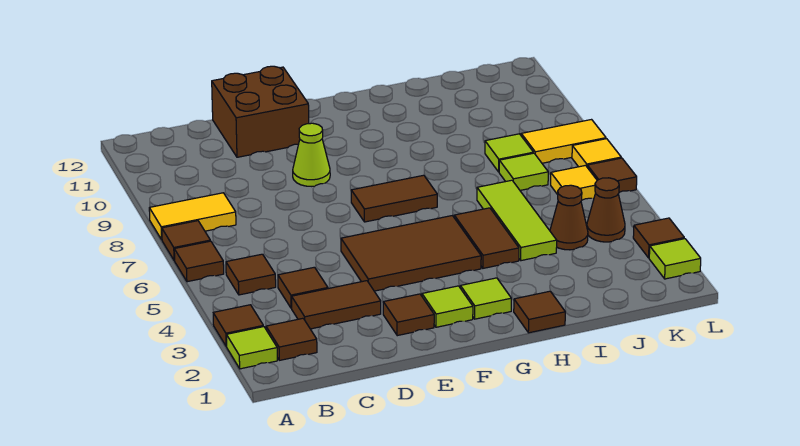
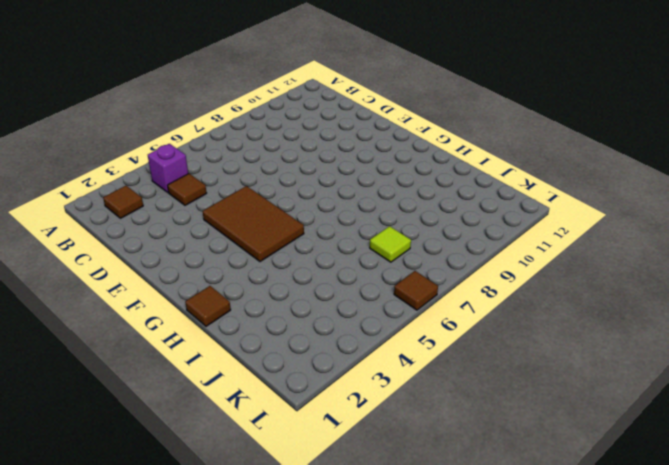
purple brick B4 level 1 -> none
none -> lime tile A2 level 1
none -> brown tile A3 level 1
none -> brown tile A6 level 1

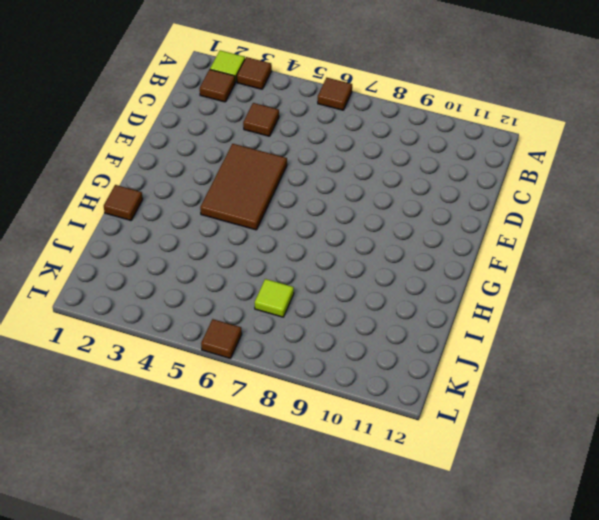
none -> brown tile A7 level 1
none -> yellow tile A8:B8 level 1
none -> brown tile B5 level 1

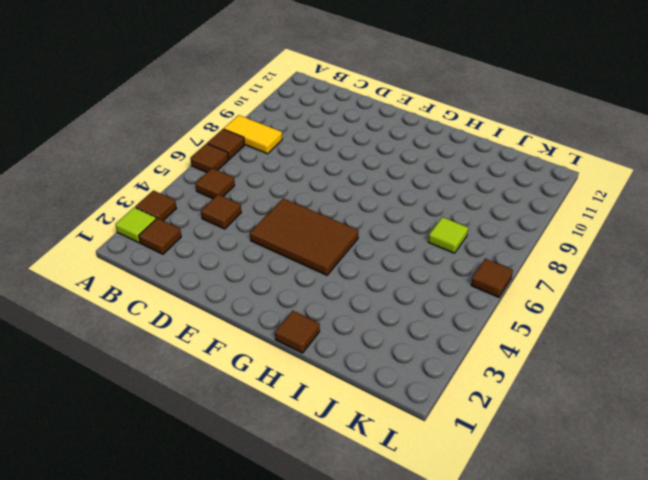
none -> brown tile C3:D3 level 1
none -> brown brick D11:E12 level 1
none -> brown tile E2 level 1

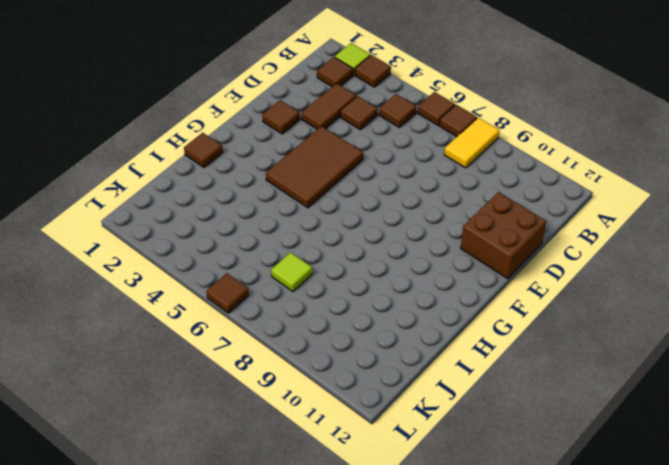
none -> lime cone E9 level 1
none -> lime tile F2 level 1
none -> brown tile F7:G7 level 1

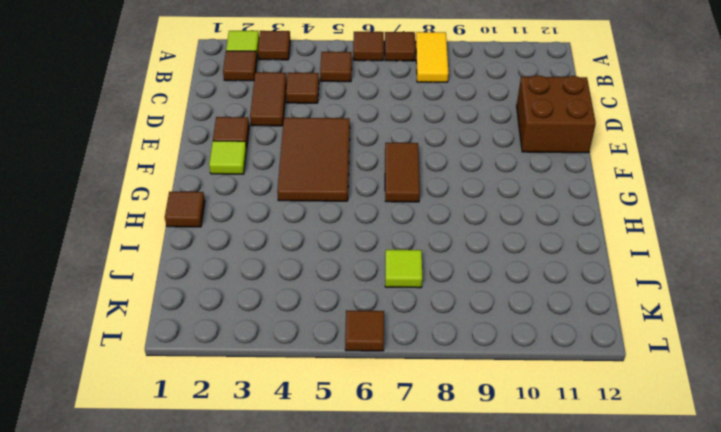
none -> lime cone E9 level 1
none -> lime tile G2 level 1
none -> brown tile H4:H5 level 1

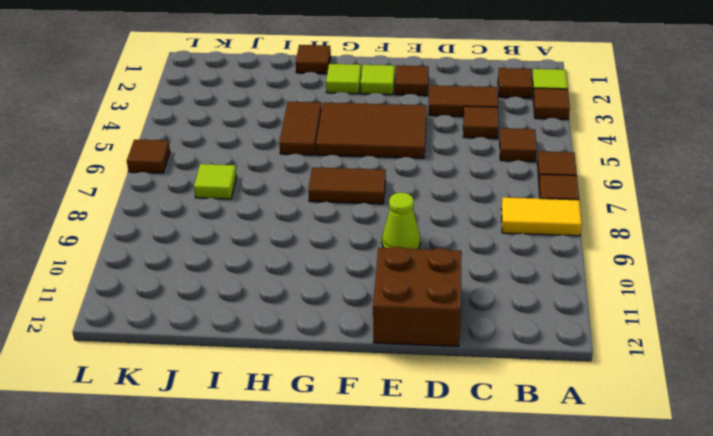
none -> lime tile I4:I6 level 1
none -> brown cone J4 level 1
none -> lime tile J8 level 1

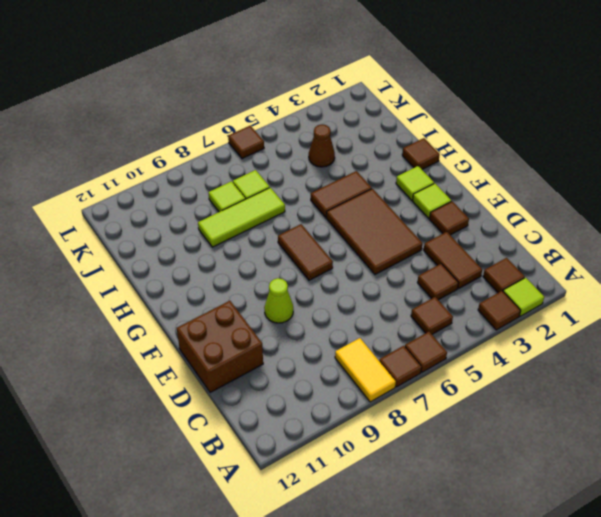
lime tile I7:I9 level 1 -> lime tile I4:I6 level 1
none -> brown cone K4 level 1
none -> yellow tile K6 level 1
none -> yellow tile K8:L8 level 1

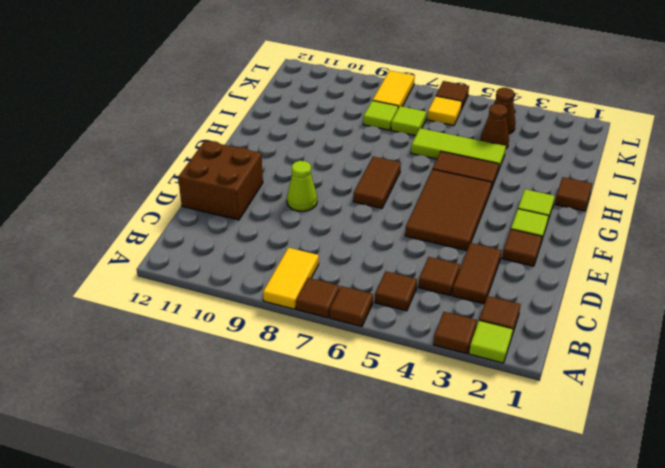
none -> lime tile L2 level 1
none -> brown tile L3 level 1
none -> yellow tile L7 level 1

